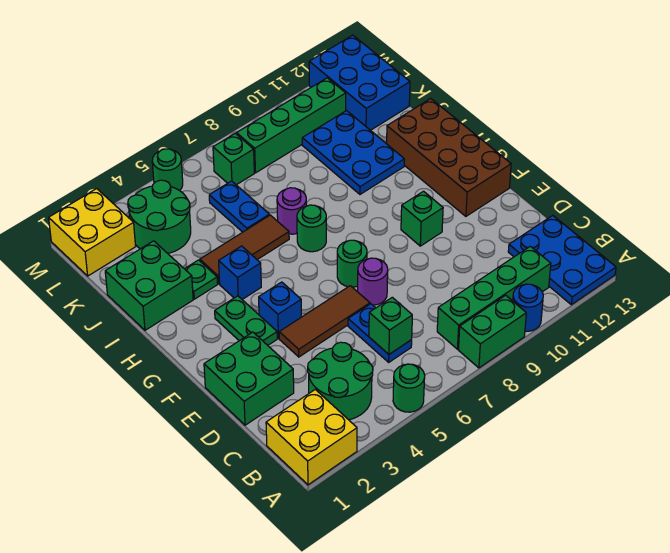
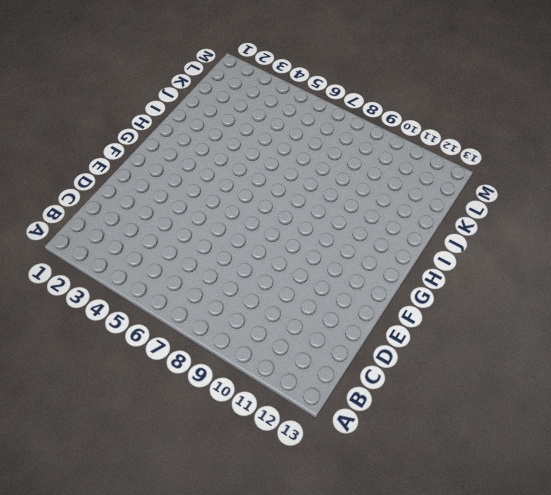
none -> yellow brick A1:B2 level 1
none -> green round brick A5 level 1
none -> green brick A8:A9 level 1
none -> blue round brick A10 level 1

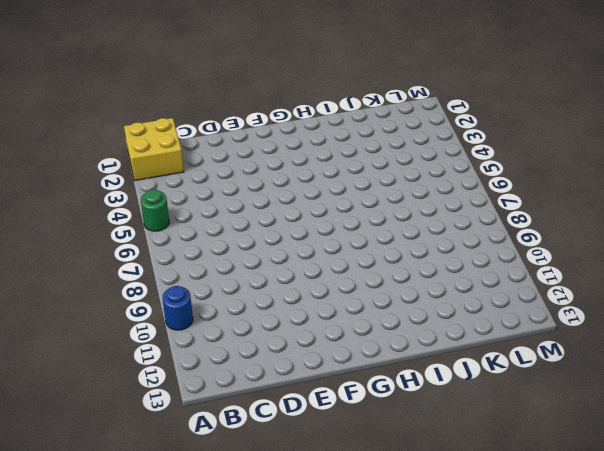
none -> green brick A8:A9 level 1
none -> blue plate A12:C13 level 1
none -> green round brick B3:C4 level 1
none -> green brick B8:B11 level 1

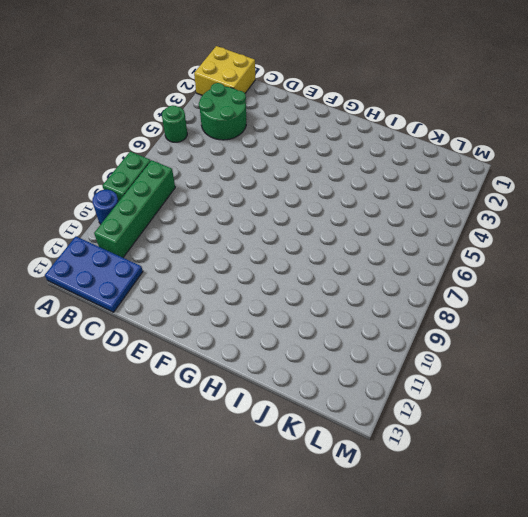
none -> blue plate C6:D6 level 1
none -> green brick D1:E2 level 1
none -> brown tile E4:E6 level 1
none -> purple round brick E7 level 1

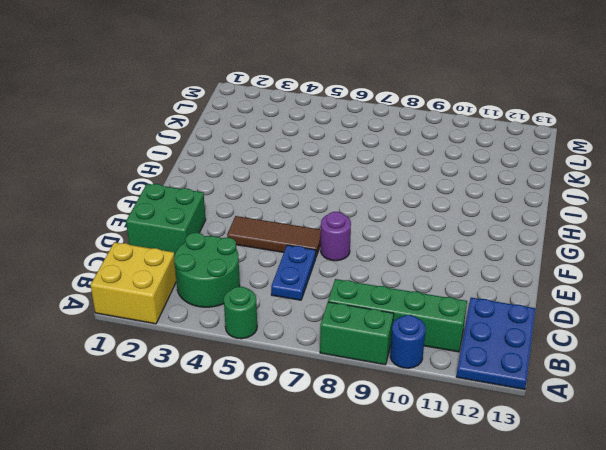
none -> green plate F3:G3 level 1
none -> blue brick F4 level 1
none -> green round brick F7 level 1
none -> green brick F10 level 1

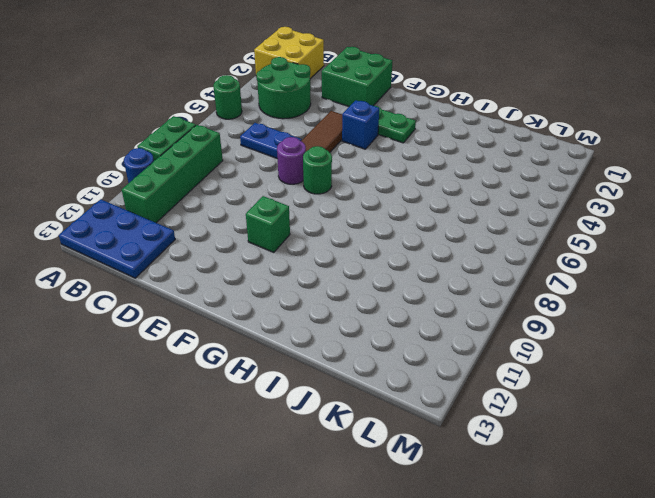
none -> brown brick F12:I13 level 1
none -> blue brick H4 level 1
none -> green round brick H7 level 1
none -> green brick I1:J2 level 1

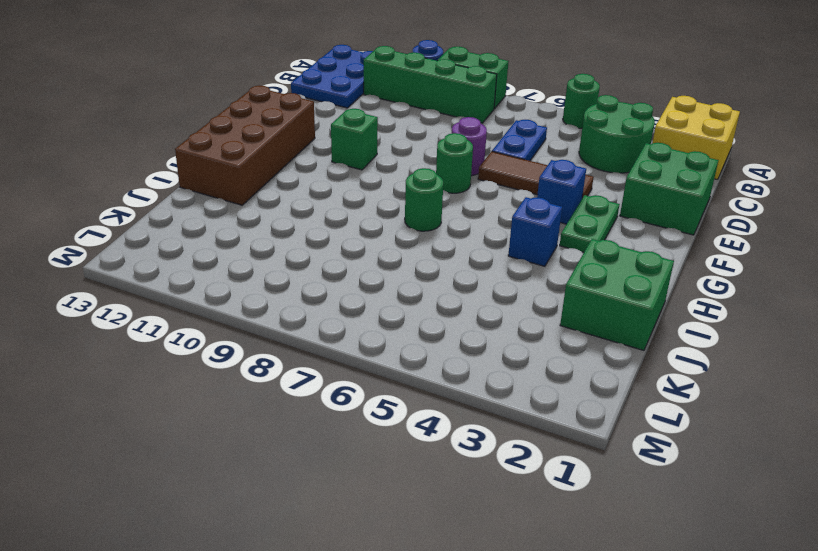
none -> green plate I3 level 1
none -> brown tile I4:I6 level 1
none -> purple round brick I7 level 1
none -> blue plate I10:K11 level 1

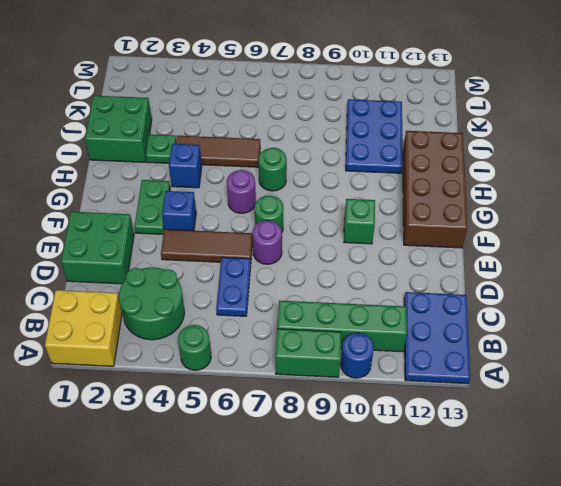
purple round brick G6 level 1 -> purple round brick I7 level 1
none -> blue plate J6:K6 level 1
none -> green round brick K3:L4 level 1
none -> blue brick K12:M13 level 1
none -> yellow brick L1:M2 level 1

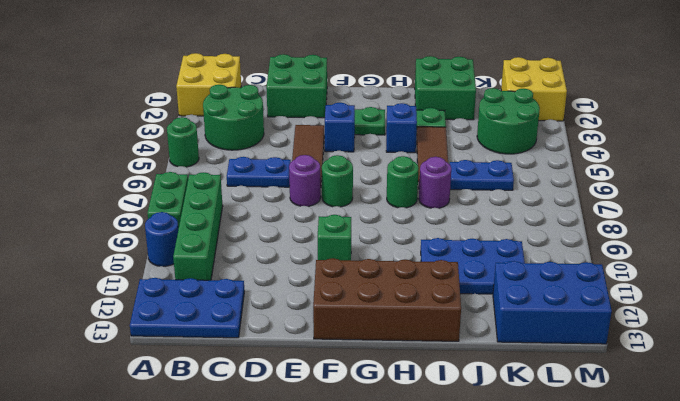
none -> green brick L7 level 1
none -> green brick L8:L11 level 1
none -> green round brick M5 level 1
none -> green brick C6 level 2

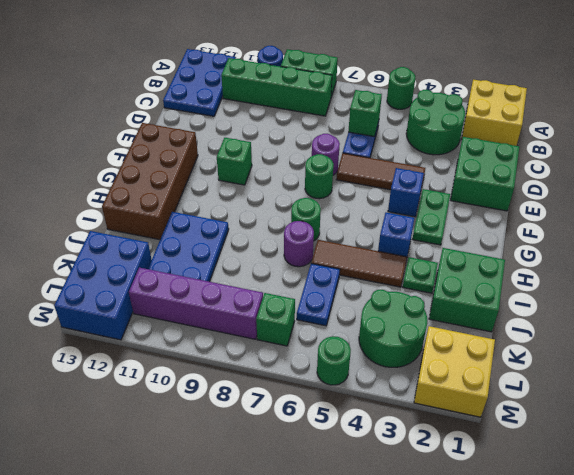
purple brick L8:L11 level 1 -> green brick L8:L11 level 1

